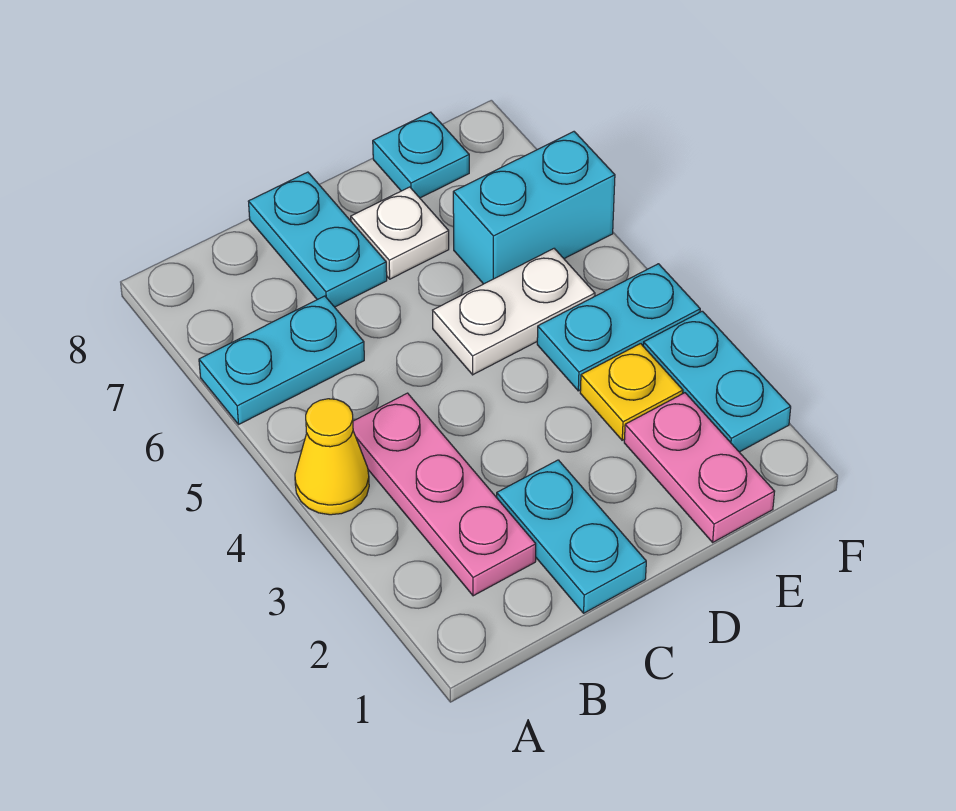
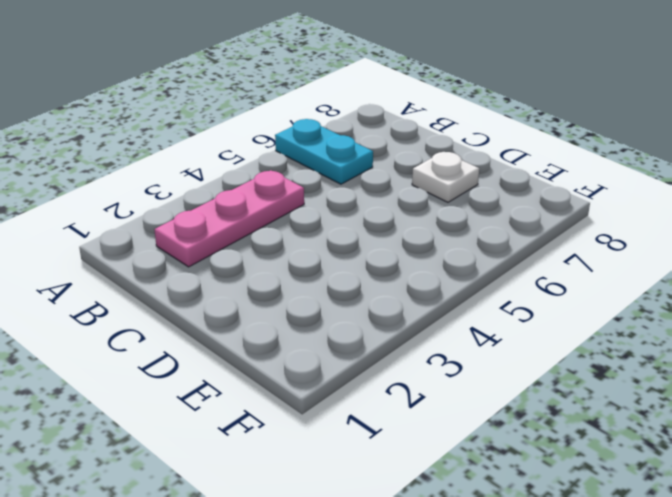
none -> yellow cone A4 level 1
none -> cyan plate C1:C2 level 1
none -> cyan plate C7:C8 level 1

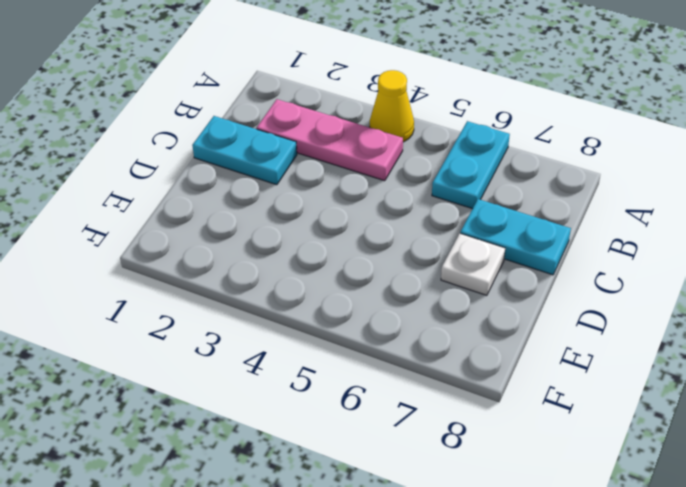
none -> white plate D5:E5 level 1
none -> pink plate E1:E2 level 1
none -> yellow plate E3 level 1

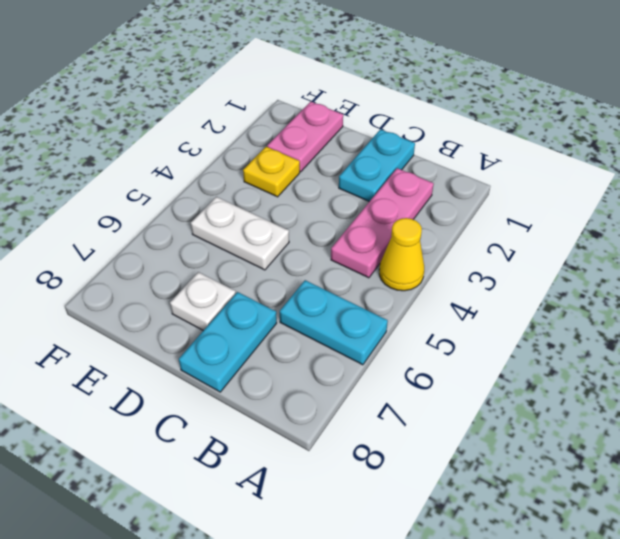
none -> cyan plate E4:F4 level 1
none -> cyan brick E6:F6 level 1
none -> cyan plate E8 level 1

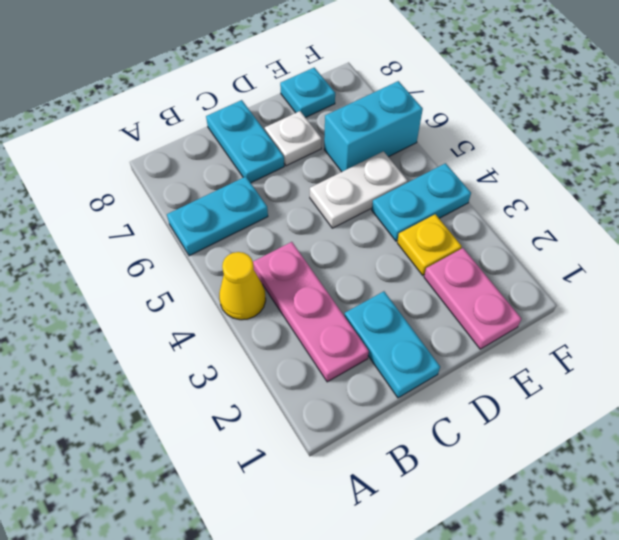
none -> cyan plate F2:F3 level 1

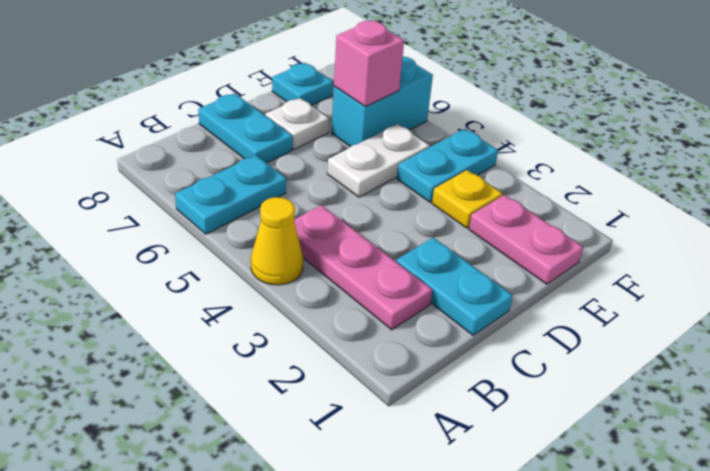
pink brick E6 level 2 -> none
none -> cyan plate F2:F3 level 1

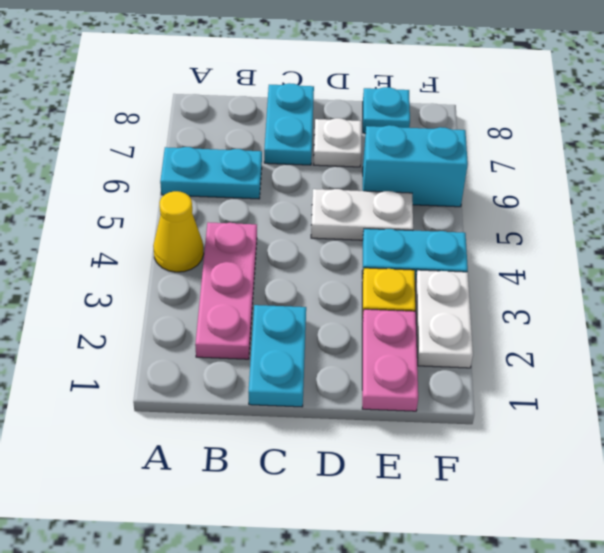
white plate F2:F3 level 1 -> cyan plate F2:F3 level 1

